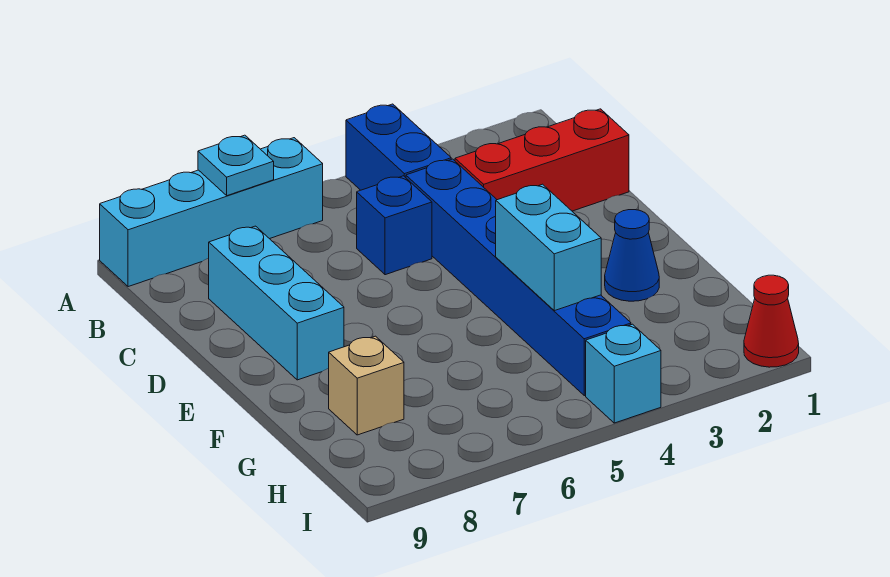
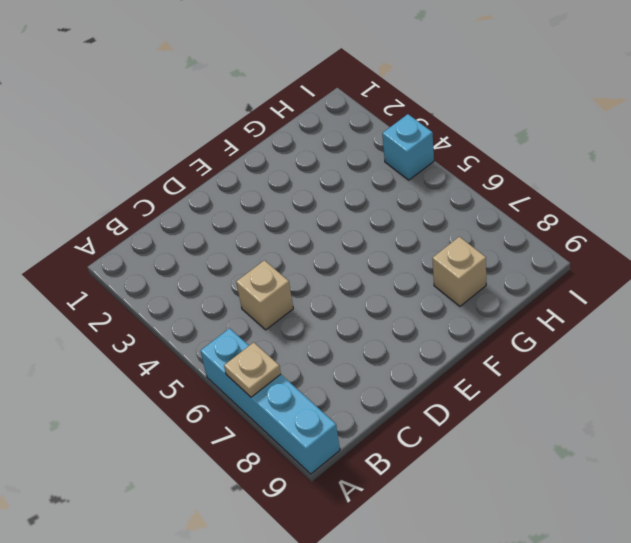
tan plate A7 level 2 -> cyan plate A7 level 2
tan brick C5 level 1 -> blue brick C5 level 1
none -> blue brick A4:B4 level 1
none -> red brick C1:C3 level 1
none -> blue brick C4:H4 level 1

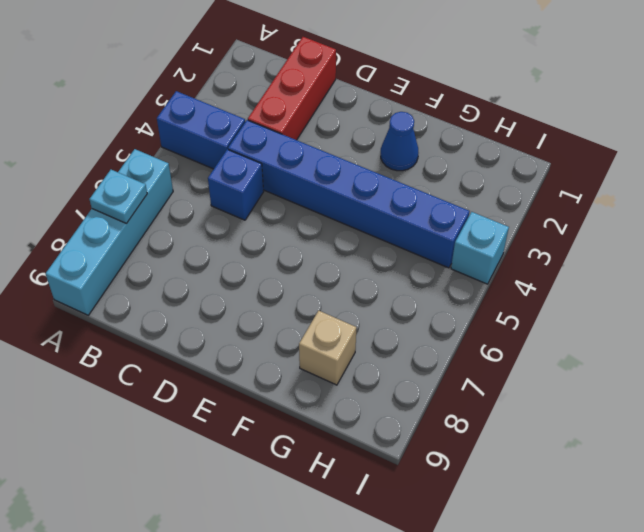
none -> cyan brick C8:E8 level 1
none -> red cone I1 level 1
none -> cyan brick F4:G4 level 2

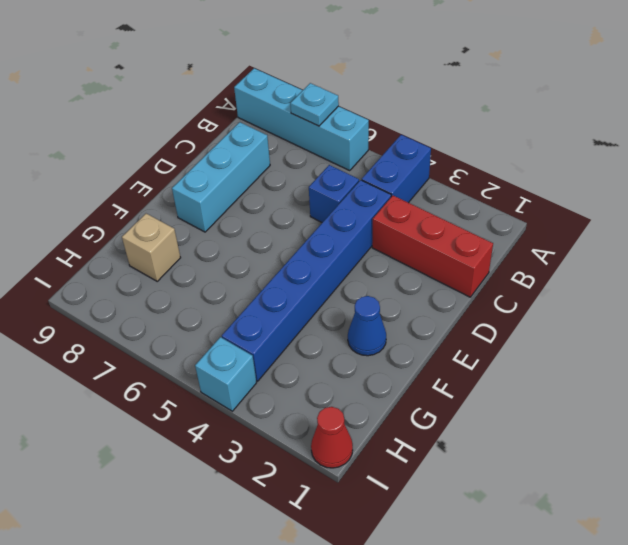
none -> cyan brick F4:G4 level 2

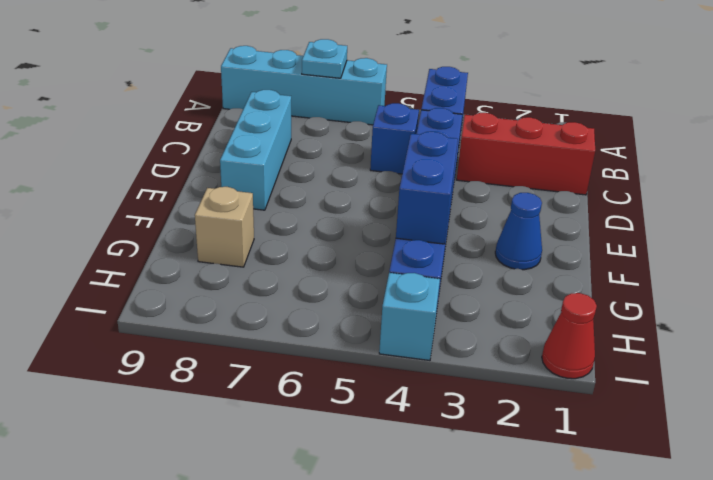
blue brick F4:G4 level 2 -> cyan brick F4:G4 level 2

